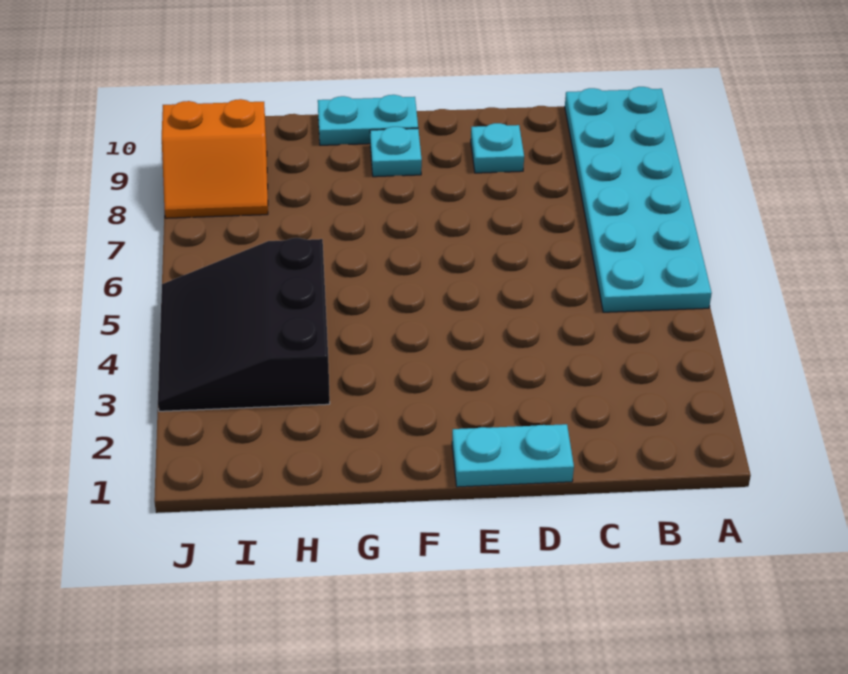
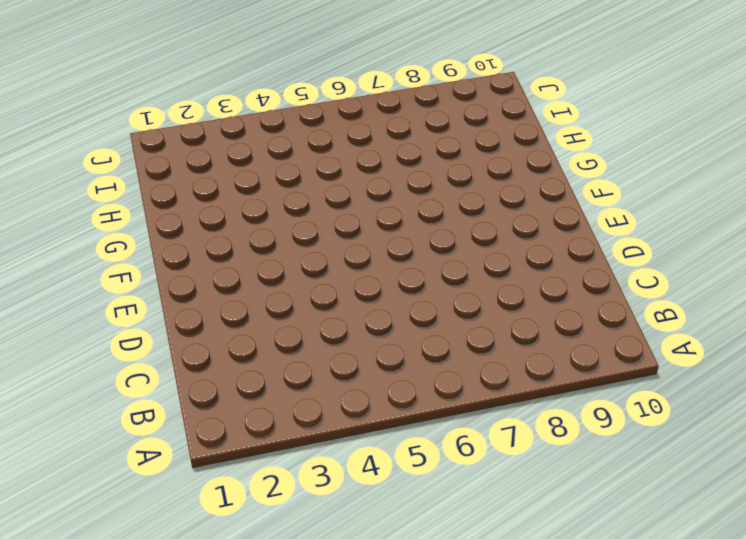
none -> cyan plate A5:B10 level 1
none -> cyan plate D1:E1 level 1

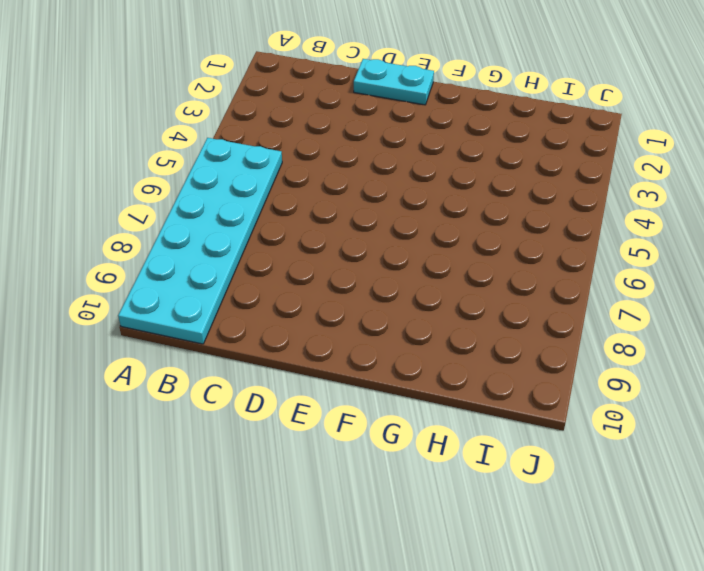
none -> cyan plate D9 level 1
none -> cyan plate F9 level 1

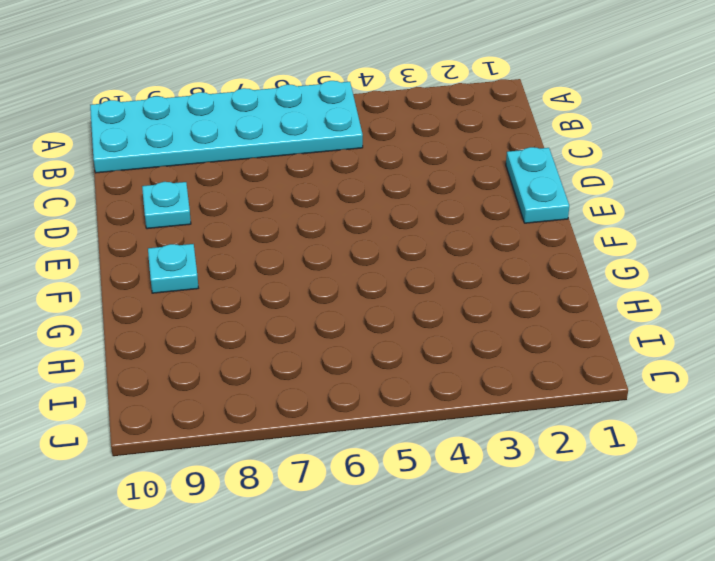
none -> cyan plate F10:G10 level 1
none -> black slope H3:J5 level 1 top H

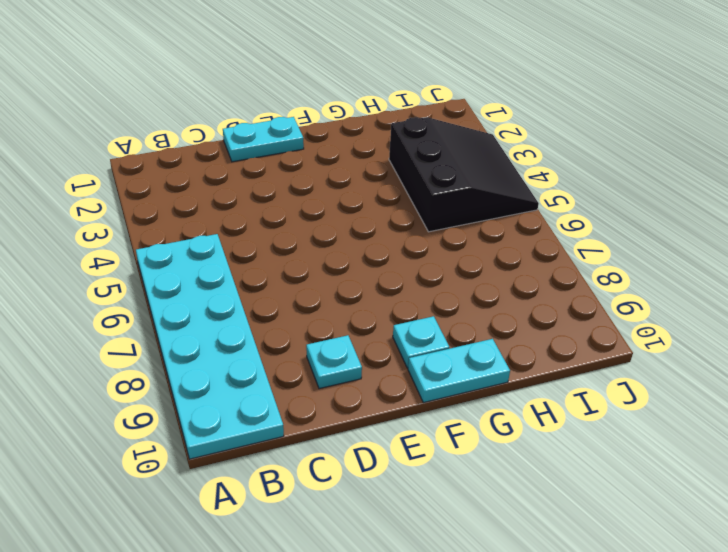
none -> orange slope I8:J9 level 1 top 9

